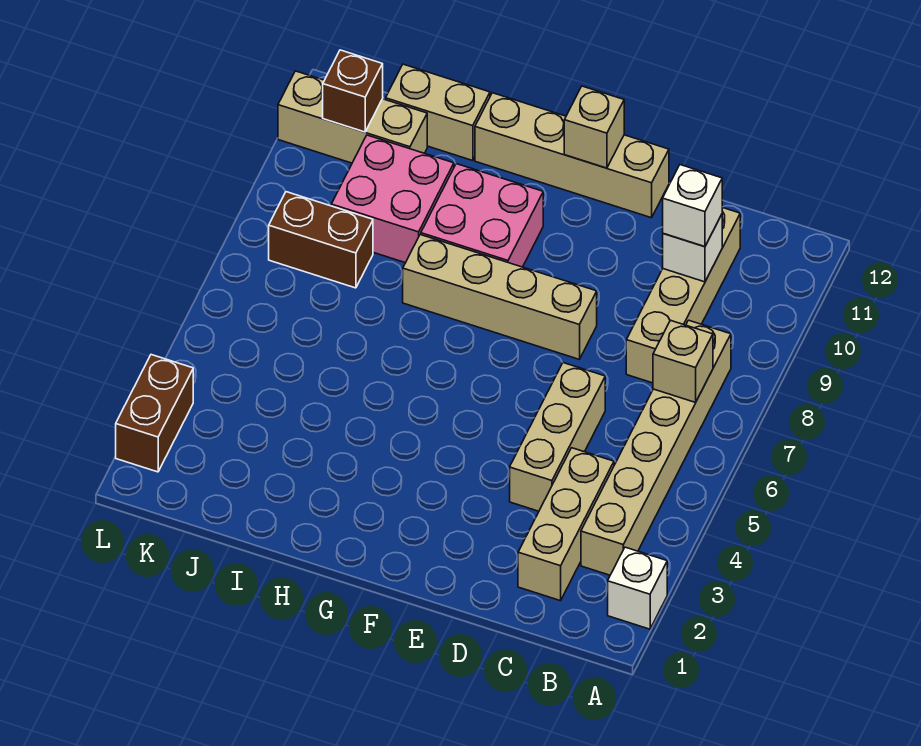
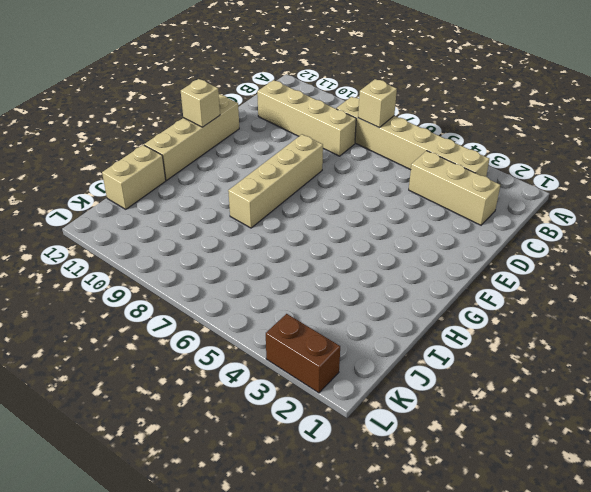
none -> white brick A2 level 1
none -> tan brick D4:D6 level 1
none -> pink brick G9:H10 level 1

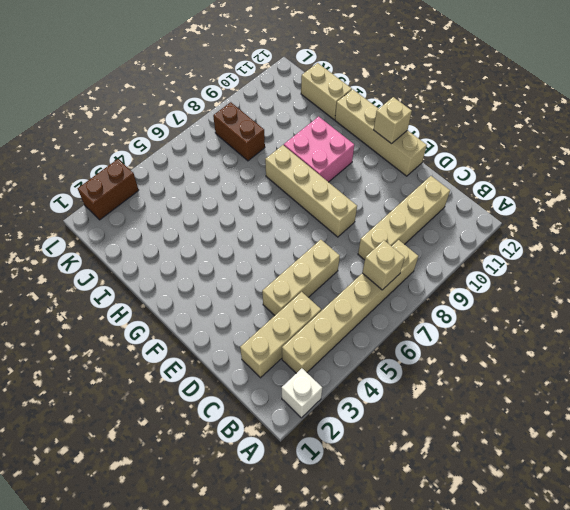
none -> pink brick I9:J10 level 1
none -> tan brick J11:L11 level 1
none -> white brick C10 level 2

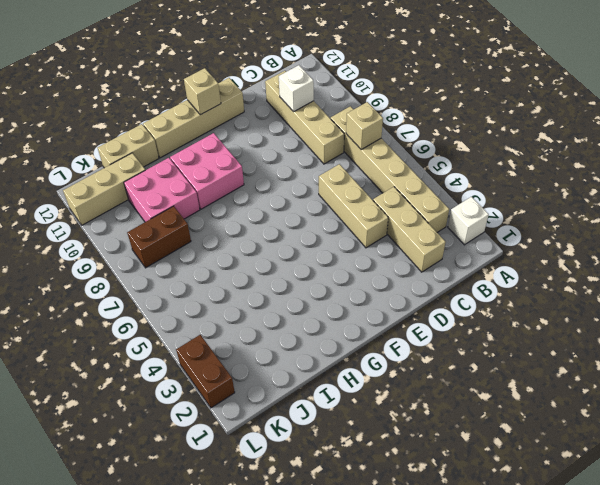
none -> tan brick E8:H8 level 1
none -> brown brick K11 level 2
none -> white brick C10 level 3

